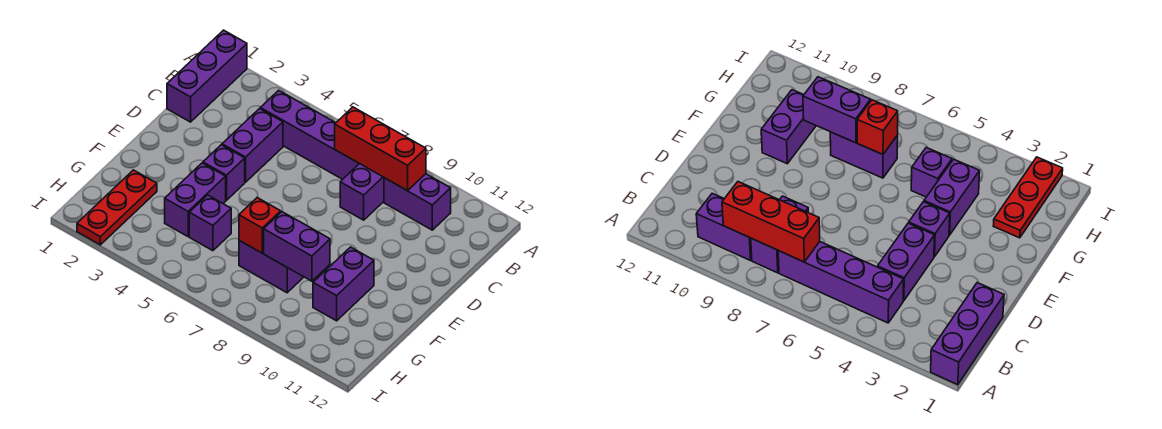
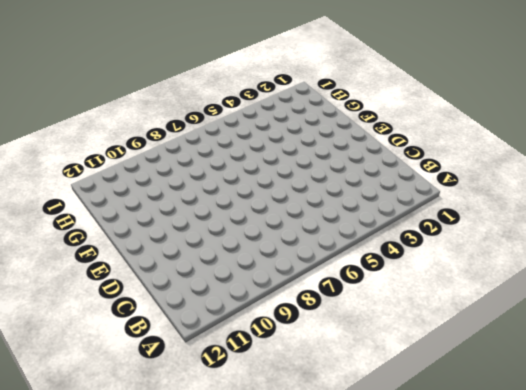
none -> purple brick A1:C1 level 1
none -> purple brick B4:B7 level 1
none -> purple brick B8:C8 level 1

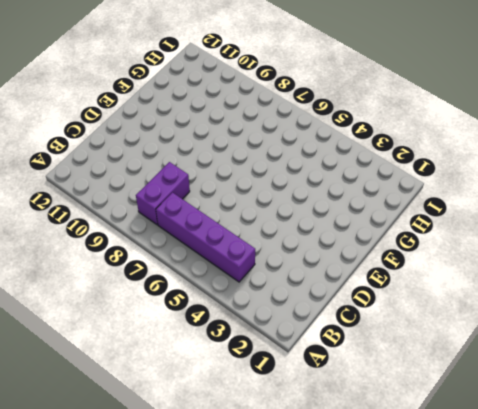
none -> purple brick A1:C1 level 1
none -> purple brick B9:B10 level 1
none -> purple brick C4:D4 level 1

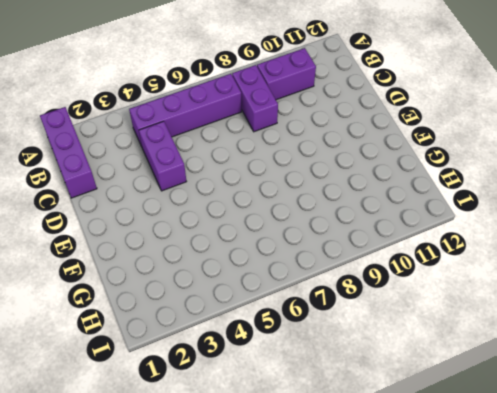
none -> purple brick E4 level 1
none -> purple brick F4:G4 level 1
none -> purple brick F10:G10 level 1

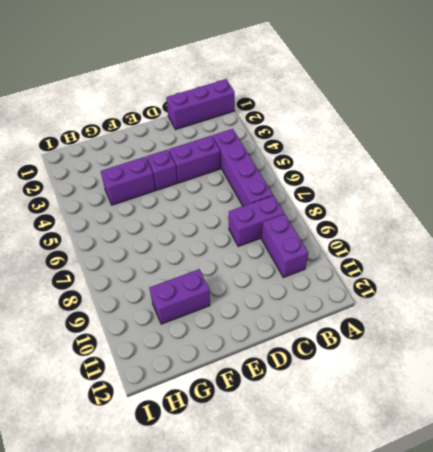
none -> red plate G2:I2 level 1
none -> purple brick G5 level 1
none -> purple brick G7:G8 level 1

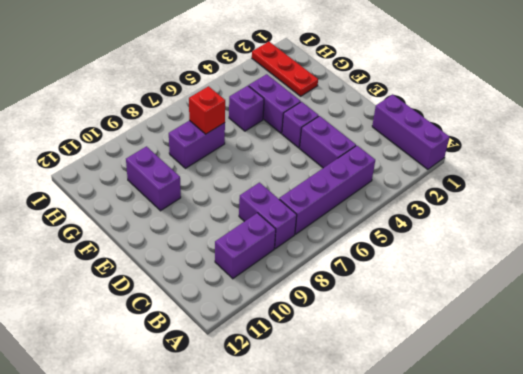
none -> red brick B7:B9 level 2
none -> purple brick G8:G9 level 2

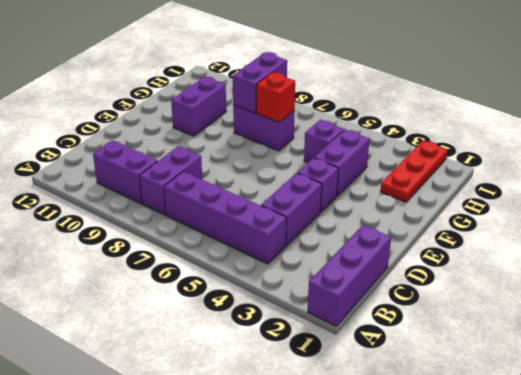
purple brick G8:H8 level 2 -> purple brick G8:G9 level 2
none -> red brick B7:B9 level 2

